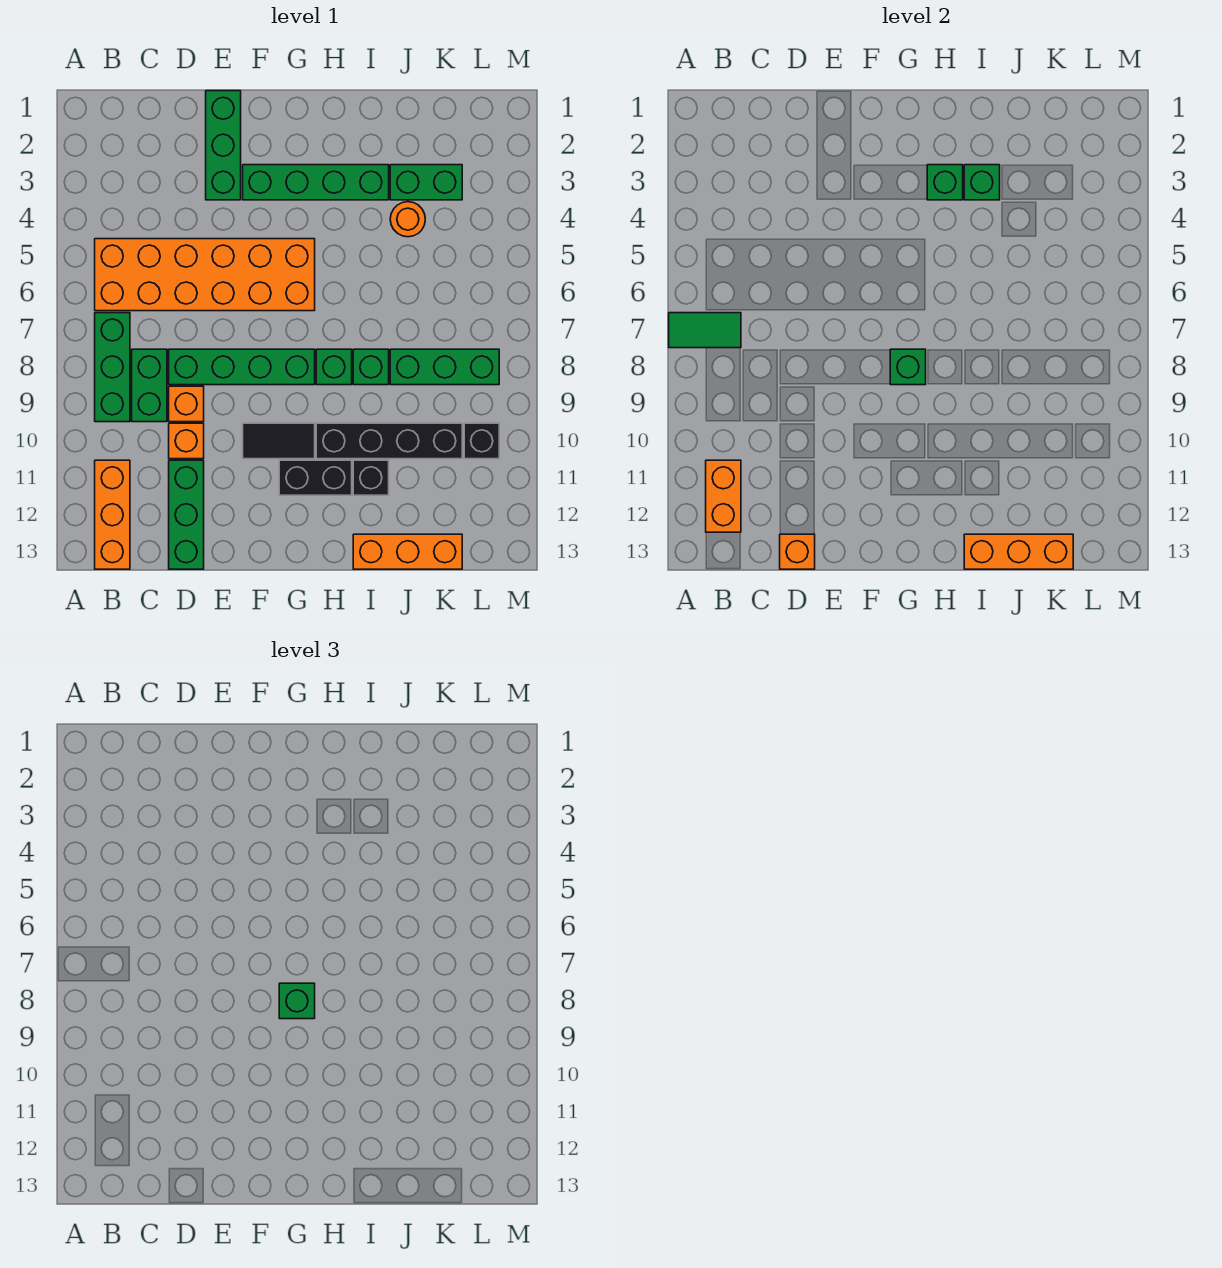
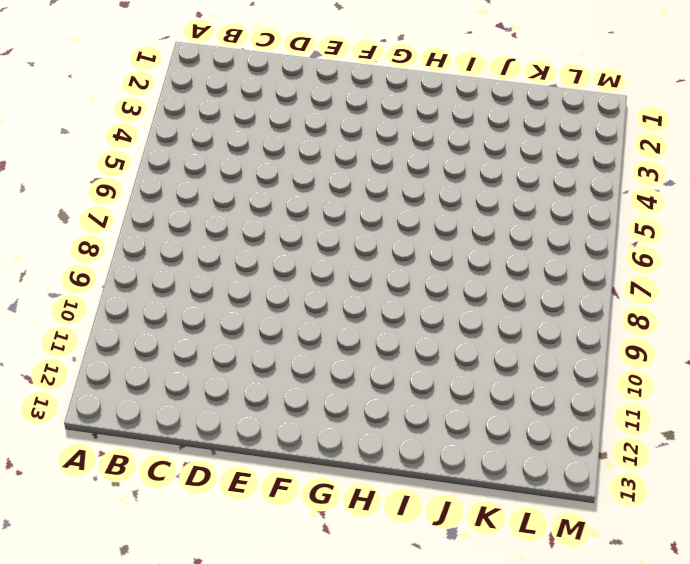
none -> orange brick B5:G6 level 1
none -> green brick B7:B9 level 1
none -> orange brick B11:B13 level 1

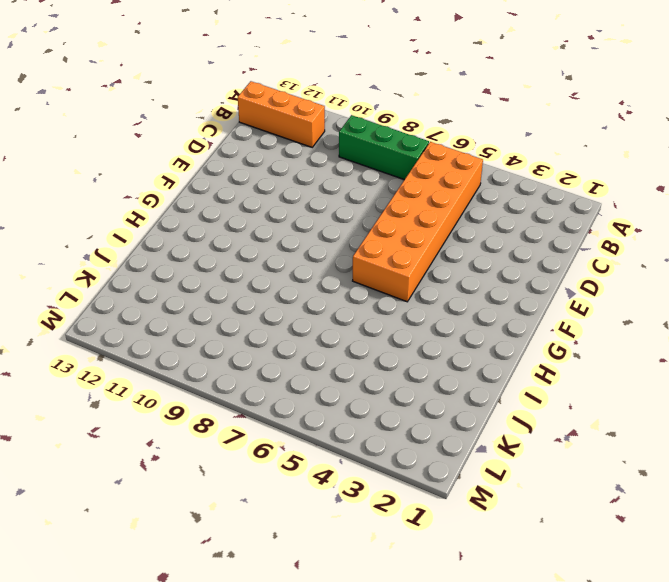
none -> green brick C8:C9 level 1
none -> green brick D8:G8 level 1
none -> orange brick D9 level 1

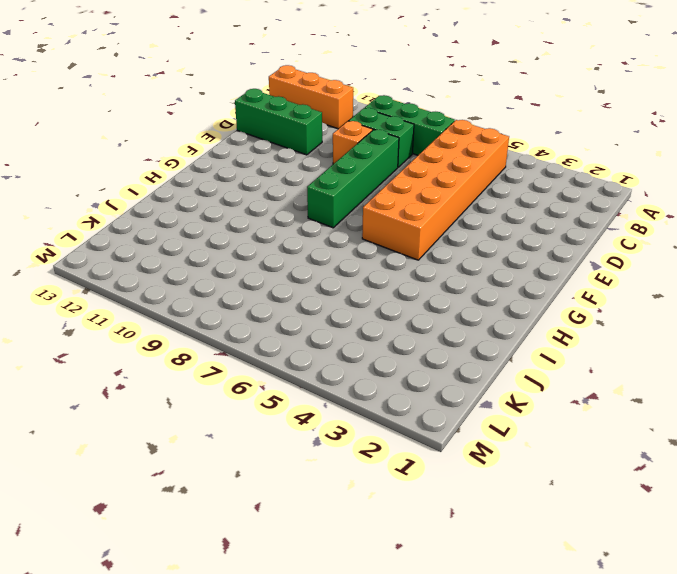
none -> orange brick D10 level 1
none -> green brick E1:E3 level 1
none -> green brick F3:I3 level 1

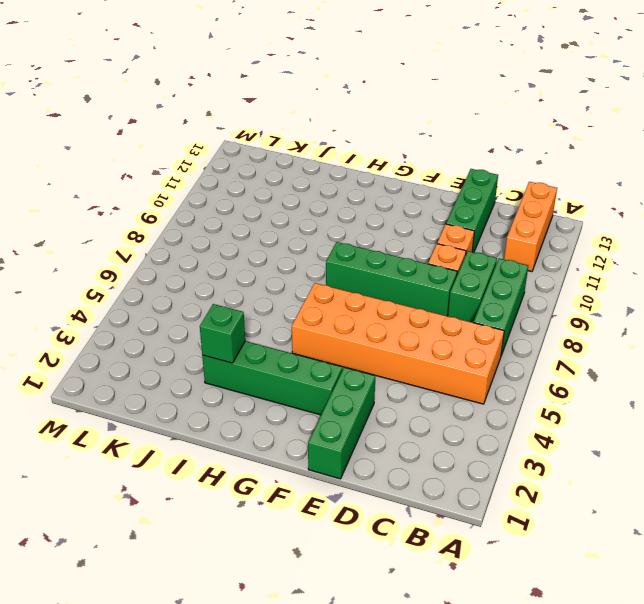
none -> black tile F10:G10 level 1
none -> black brick G11:H11 level 1
none -> green brick H8 level 1

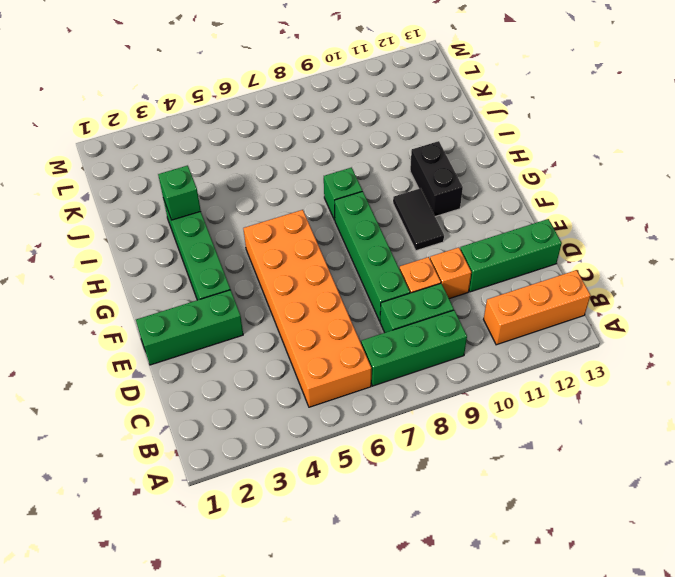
none -> black brick H10:K10 level 1
none -> green brick I8 level 1
none -> black brick I11 level 1

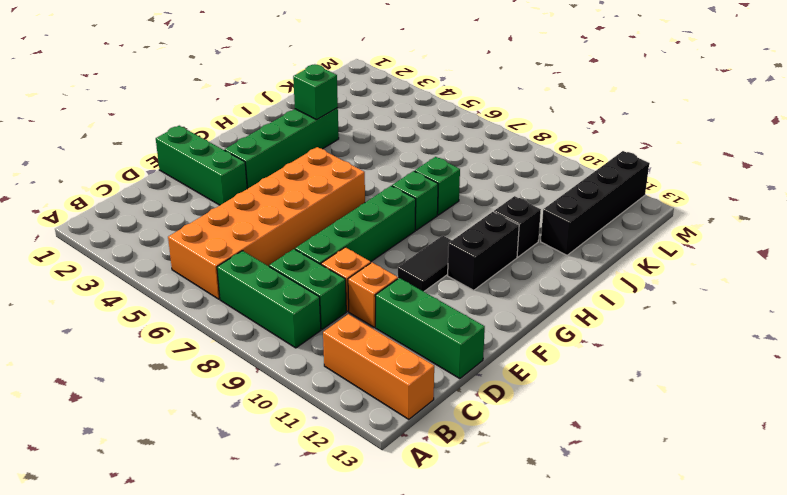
black brick J12:M12 level 1 -> black brick H10:K10 level 1
none -> orange brick I13:K13 level 1
none -> green brick J3:K3 level 1
none -> orange round brick J4 level 1

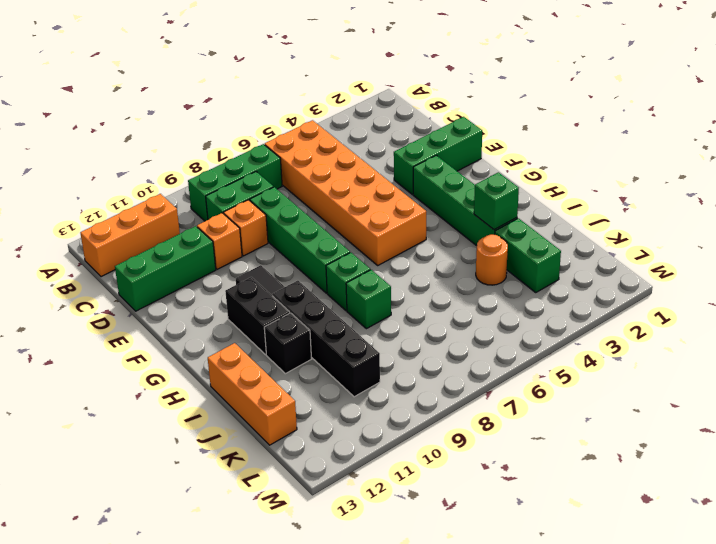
none -> green brick J8:L8 level 1
none -> black brick L10 level 1
none -> green tile A7:B7 level 2

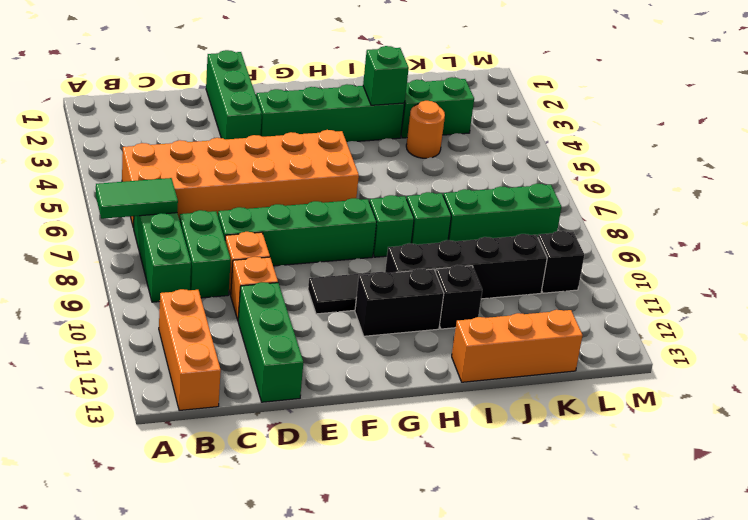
none -> orange brick B11:B12 level 2
none -> orange brick D13 level 2
none -> green brick G8 level 2

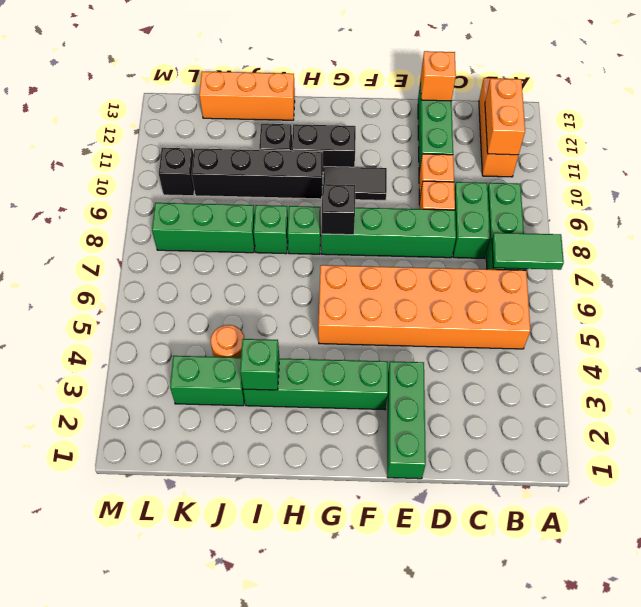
black brick G8 level 2 -> green brick G8 level 2
none -> green brick H3 level 2
none -> orange brick I13:K13 level 2
none -> green brick G8 level 3

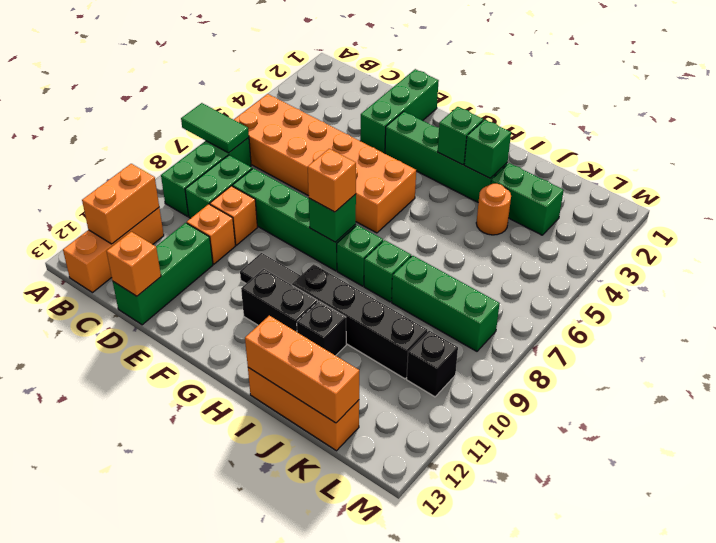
orange brick G8 level 3 -> green brick G8 level 3

